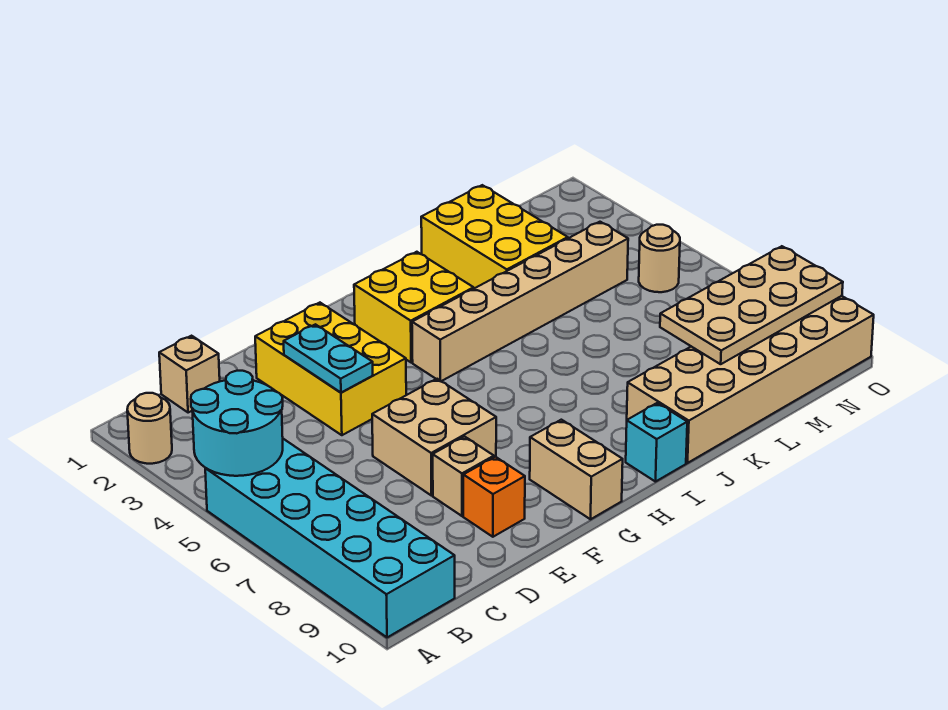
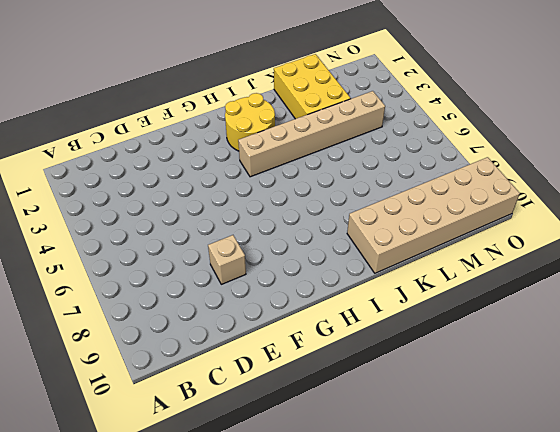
yellow round brick H2:I3 level 1 -> yellow brick H2:I3 level 1
none -> tan round brick A2 level 1
none -> cyan brick A5:B10 level 1
none -> tan brick C1 level 1

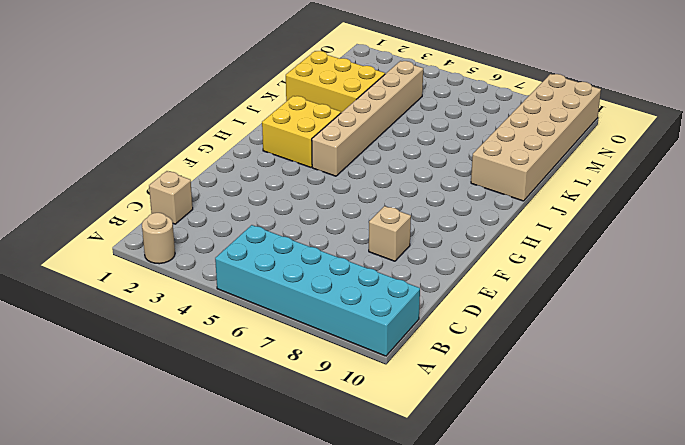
none -> yellow brick E2:F4 level 1
none -> tan brick E6:F7 level 1
none -> orange brick E9 level 1

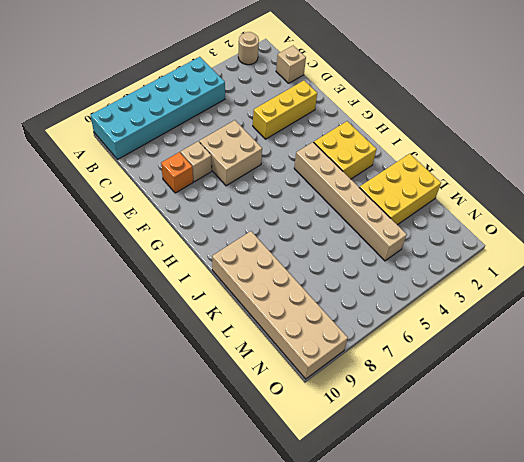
yellow brick E2:E4 level 1 -> yellow brick E2:F4 level 1
none -> tan brick G9:G10 level 1
none -> cyan brick I10 level 1
none -> tan round brick N5 level 1

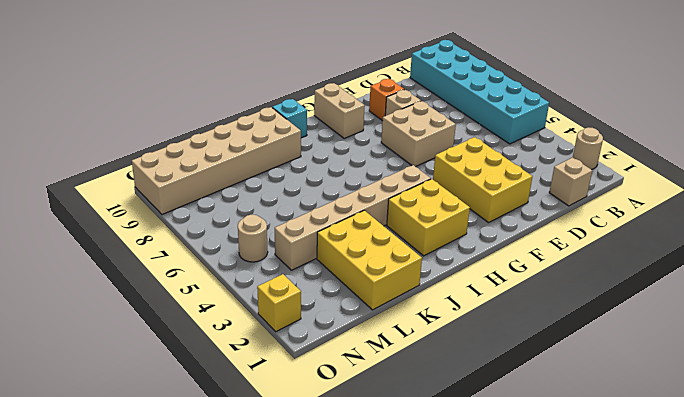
yellow brick O2 level 1 -> none
none -> cyan round brick A4:B5 level 2
none -> cyan plate E3:E4 level 2
none -> tan plate L8:O9 level 2

